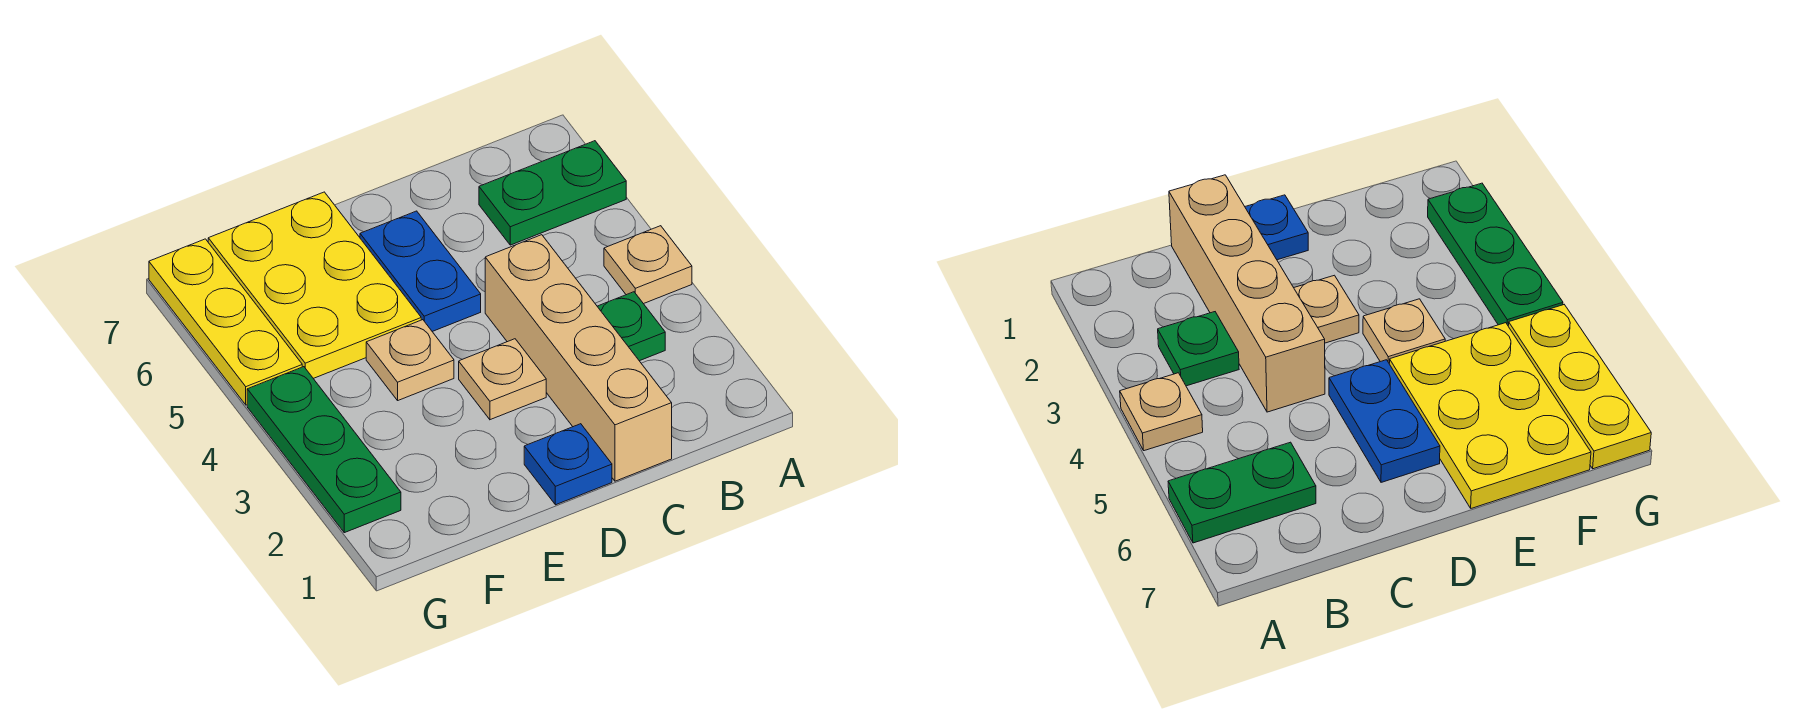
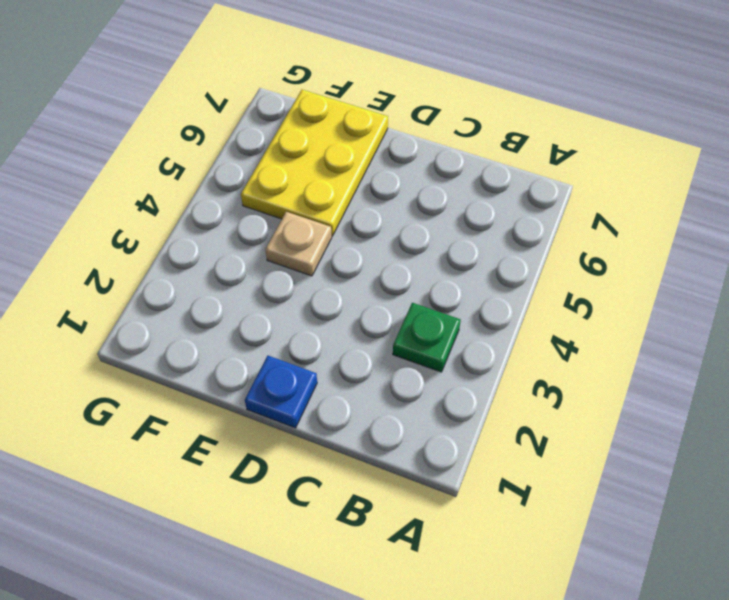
none -> tan plate A4 level 1
none -> green plate A6:B6 level 1

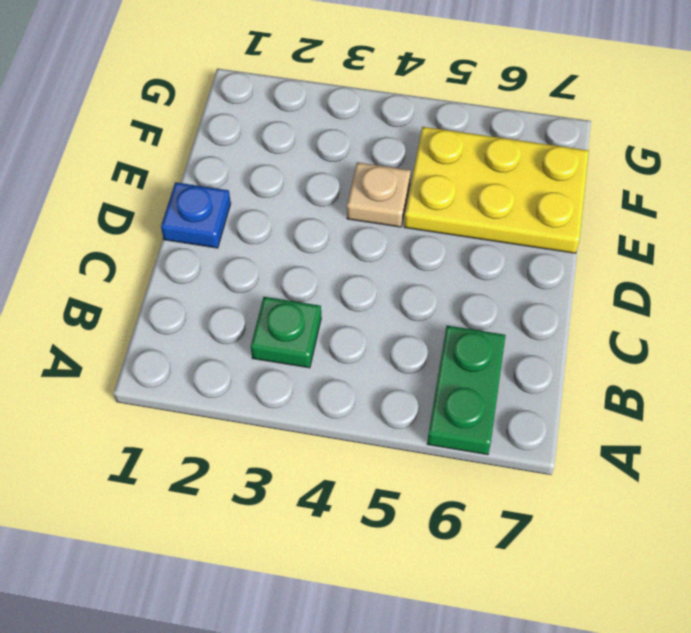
none -> tan plate A4 level 1
none -> tan brick C1:C4 level 1

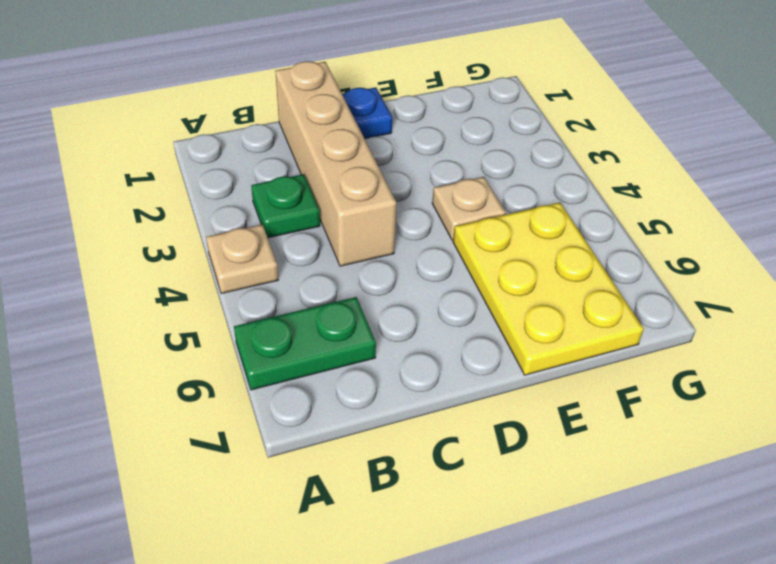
none -> tan plate D3 level 1
none -> blue plate D5:D6 level 1

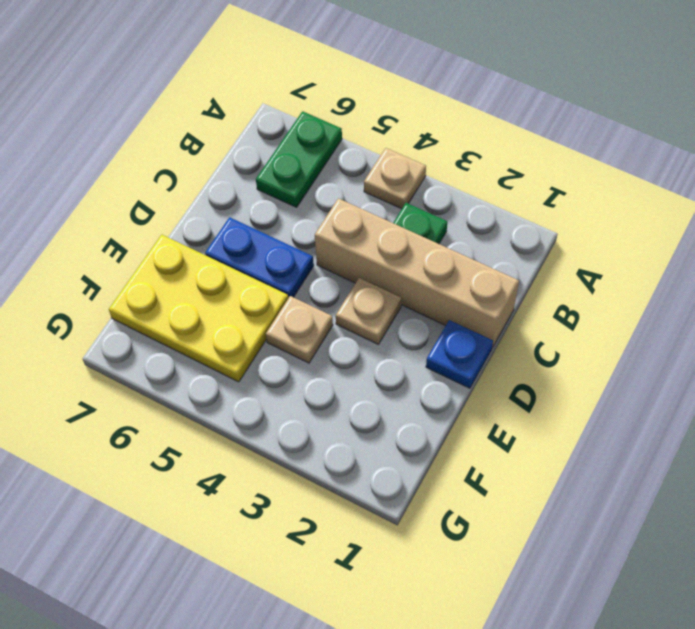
none -> green plate G2:G4 level 1
none -> yellow plate G5:G7 level 1

